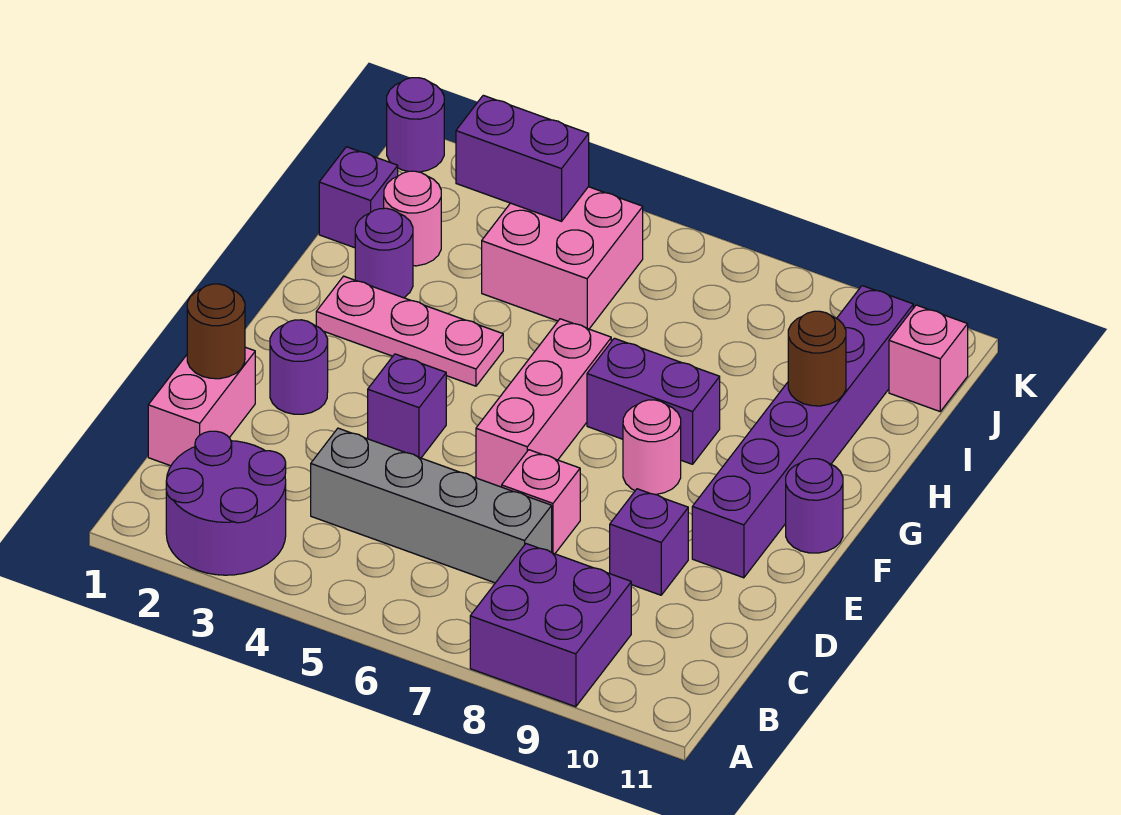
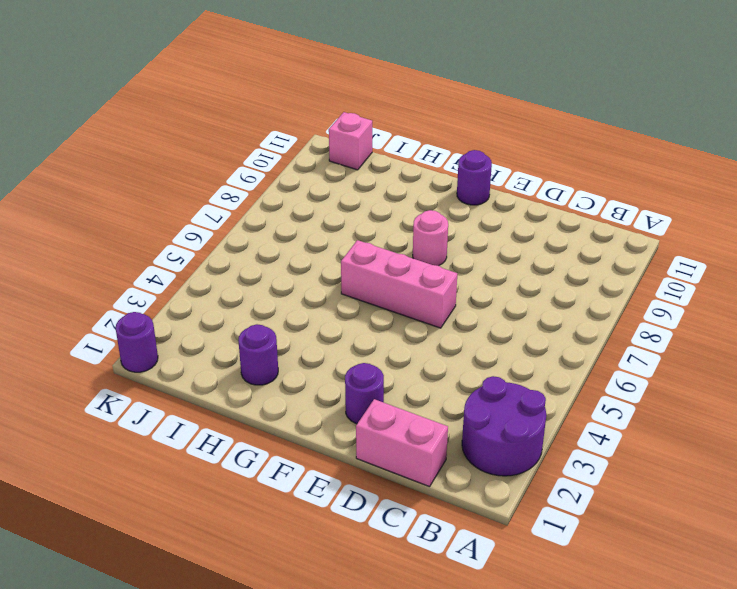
none -> purple brick A8:B9 level 1
none -> grey brick C4:C7 level 1
none -> pink brick D7 level 1

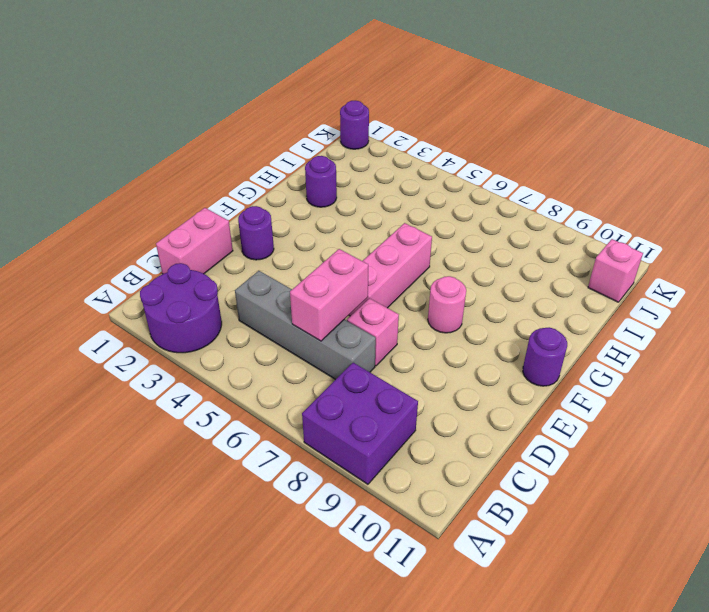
pink brick C6:D6 level 2 -> none
none -> purple brick D9 level 1
none -> purple brick E4 level 1
none -> purple brick E10:J10 level 1

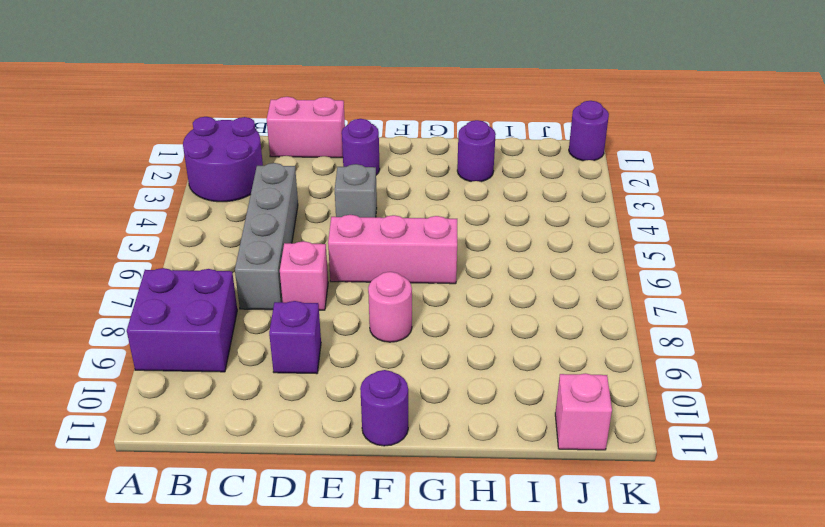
grey brick E4 level 1 -> purple brick E4 level 1
none -> purple brick E10:J10 level 1
none -> pink plate G2:G4 level 1
none -> purple brick G7:G8 level 1

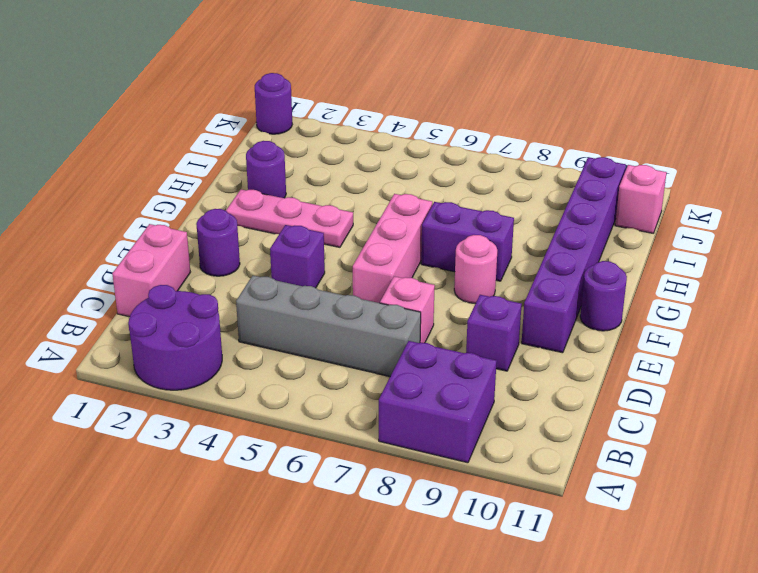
none -> purple brick I1 level 1
none -> pink round brick I2 level 1
none -> pink brick I4:J5 level 1

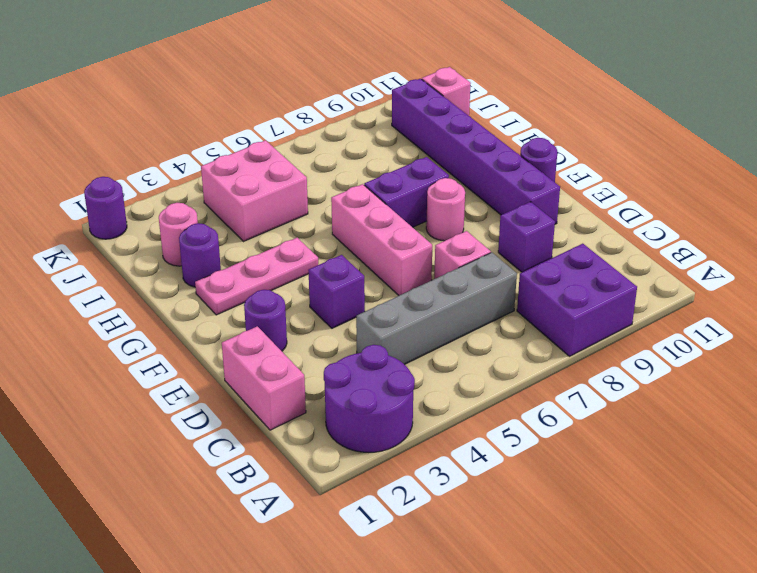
none -> purple brick I1 level 1
none -> brown round brick D1 level 2
none -> brown round brick H10 level 2

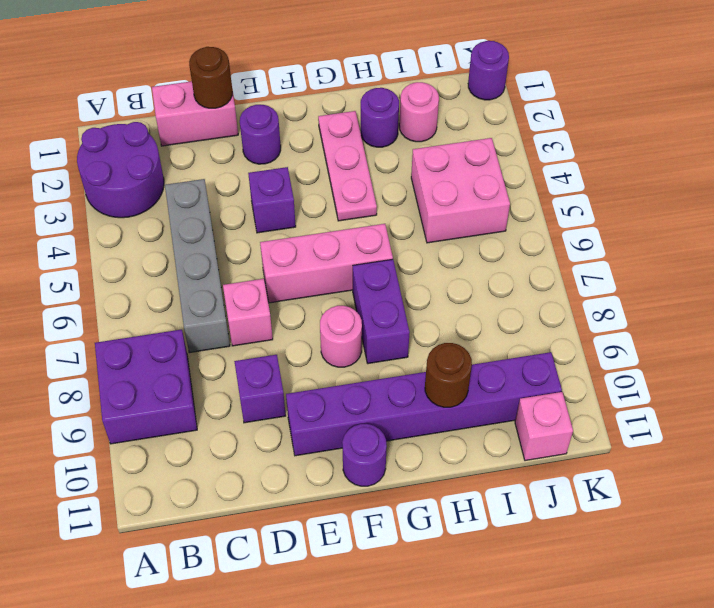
none -> purple brick I1 level 1
none -> purple brick J3:J4 level 2

